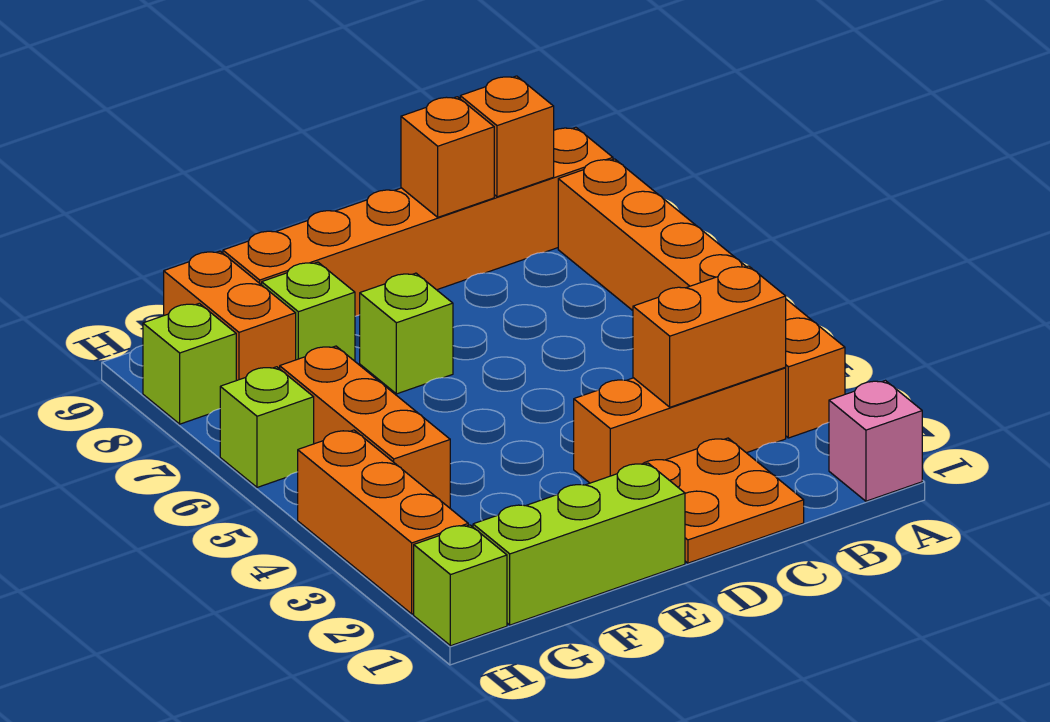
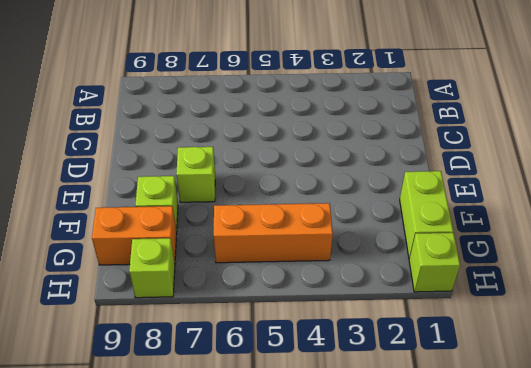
lime brick F1:G1 level 1 -> lime brick E1:G1 level 1
none -> pink brick A1 level 1
none -> orange brick A3:A8 level 1
none -> orange brick A9:F9 level 1

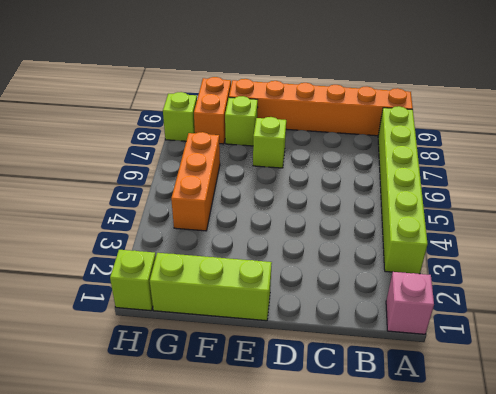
lime brick A3:A8 level 1 -> orange brick A3:A8 level 1
none -> orange brick B3:D3 level 1
none -> orange plate C1:D2 level 1
none -> orange brick H2:H4 level 1

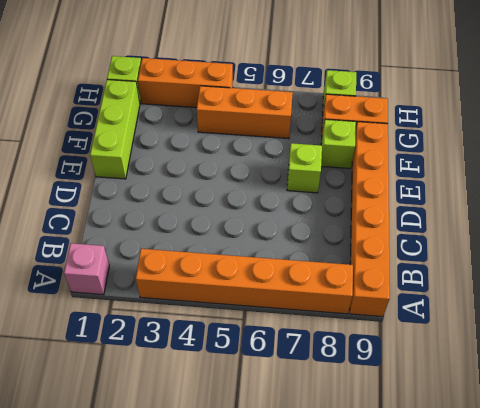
none -> orange brick B3:D3 level 1
none -> orange plate C1:D2 level 1
none -> lime brick H6 level 1

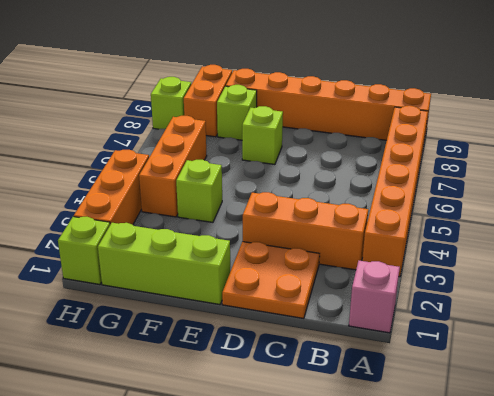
lime brick F4 level 1 -> lime brick H6 level 1
none -> orange brick B3:C3 level 2
none -> orange brick B9 level 2
none -> orange brick C9 level 2

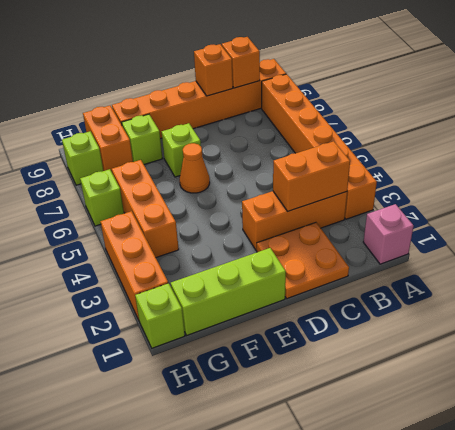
orange cone E6 level 1 -> none

